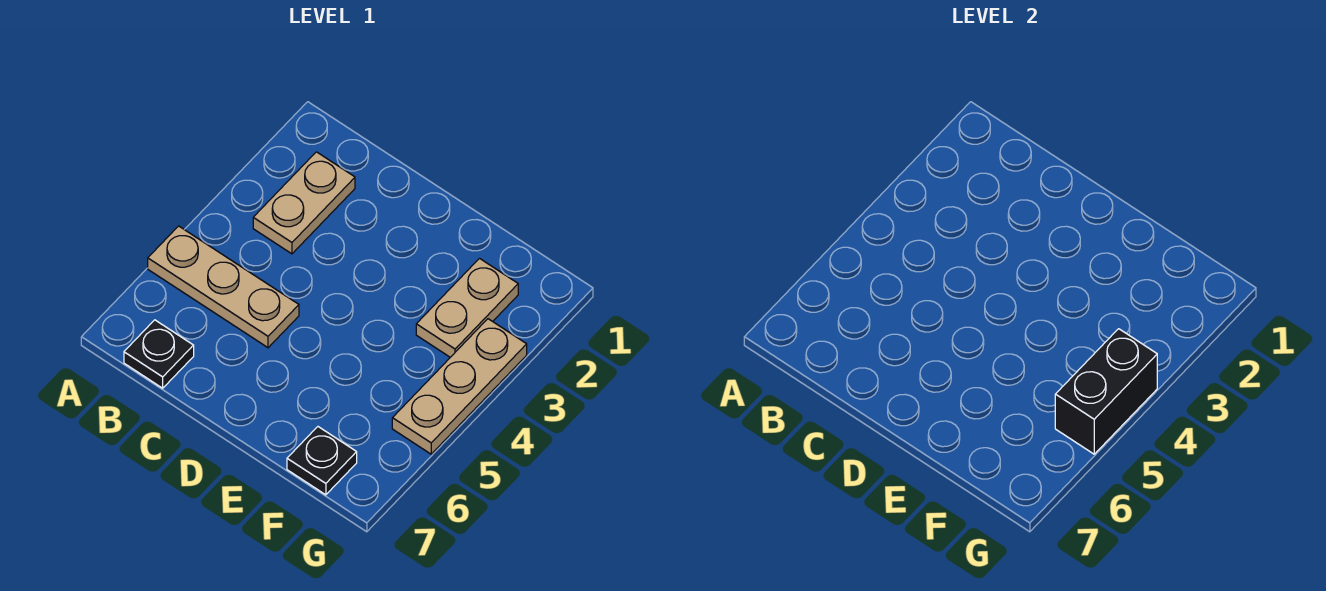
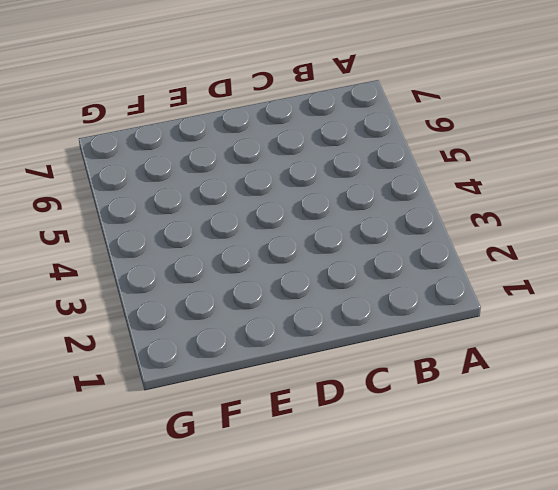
none -> tan plate A5:C5 level 1
none -> tan plate B2:B3 level 1

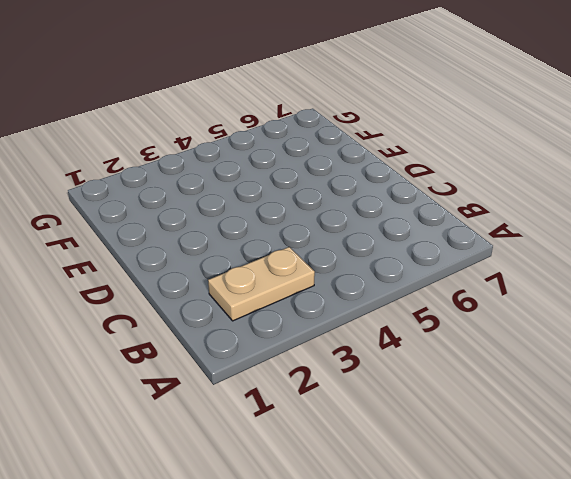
none -> tan plate A5:C5 level 1
none -> black plate B7 level 1

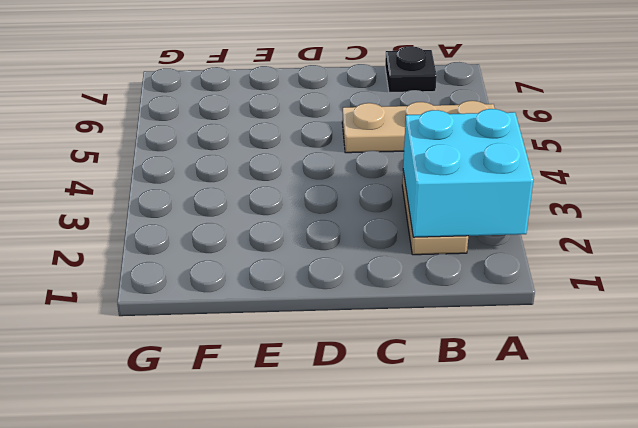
cyan brick A2:B3 level 2 -> none
none -> tan plate F2:F3 level 1
none -> black plate F7 level 1

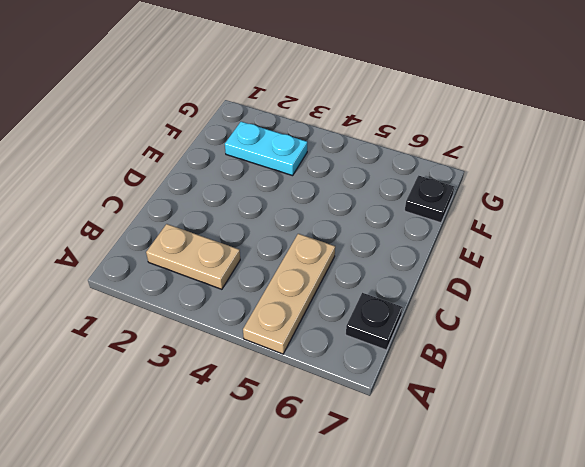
cyan plate F2:F3 level 1 -> tan plate F2:F3 level 1
none -> tan plate G3:G5 level 1
none -> black brick G4:G5 level 2

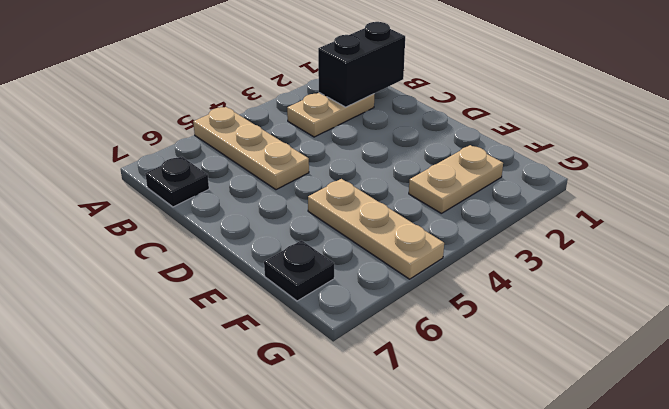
black brick B1:B2 level 2 -> black brick G4:G5 level 2
tan plate E5:G5 level 1 -> tan plate G3:G5 level 1

